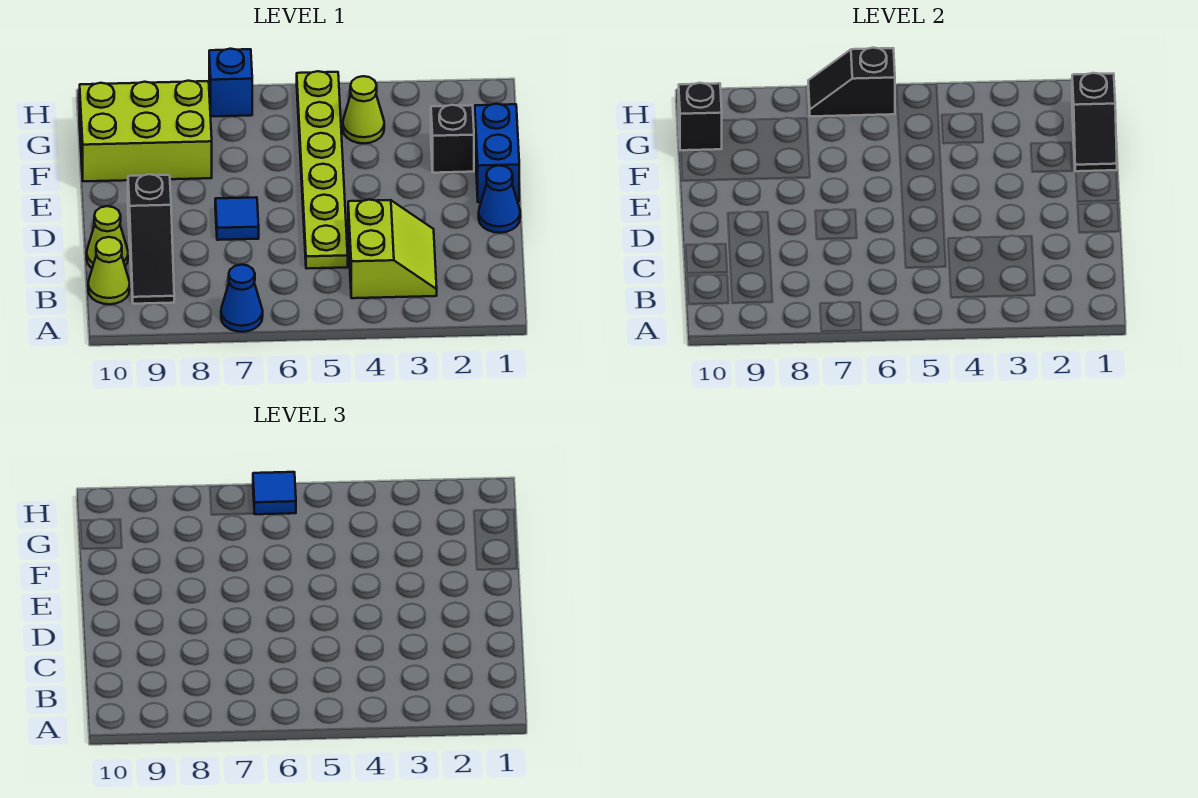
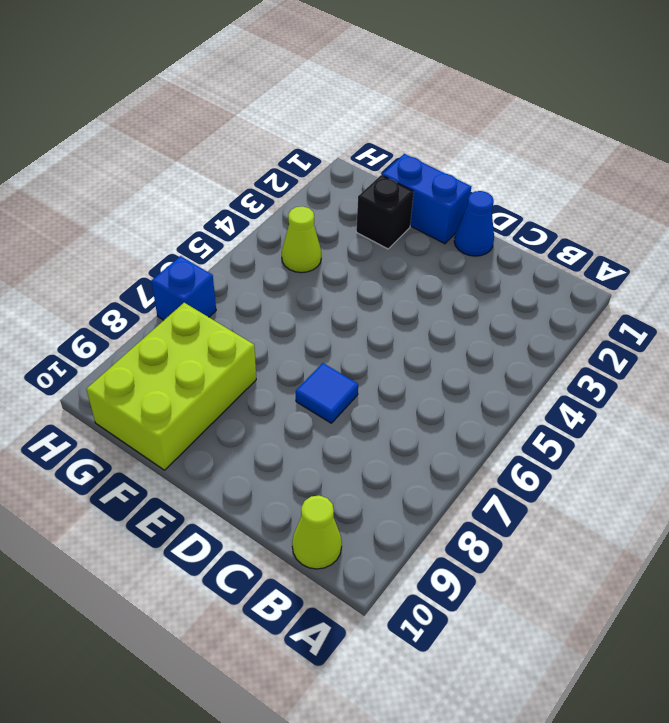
none -> blue cone A7 level 1
none -> lime slope B3:C4 level 1 top 4
none -> black slope B9:D9 level 1 top D

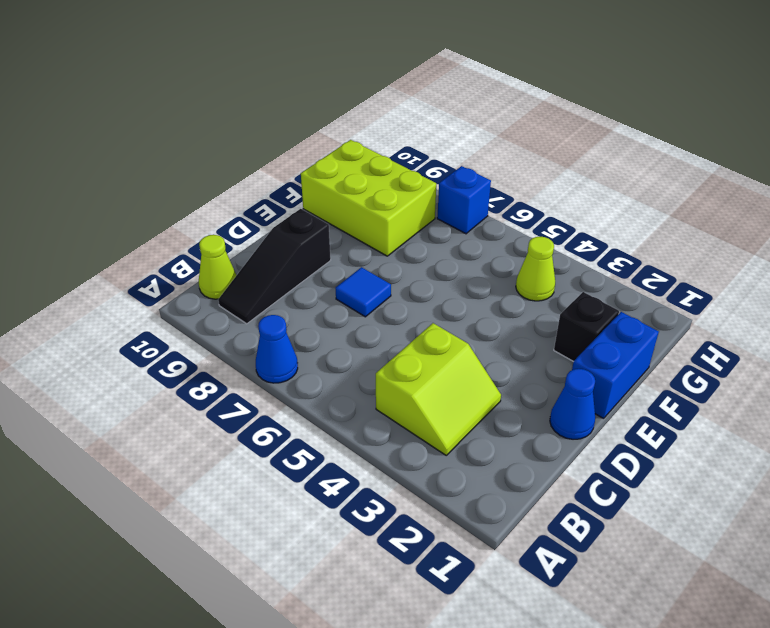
none -> lime plate C5:H5 level 1
none -> lime cone C10 level 1
none -> black slope F1:G1 level 2 top G

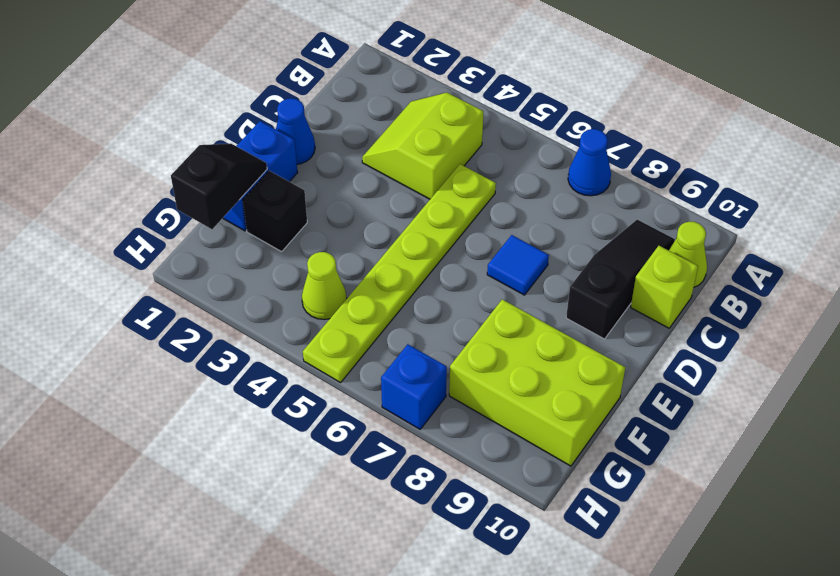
lime brick C10 level 1 -> lime cone C10 level 1
none -> black brick G10 level 2
none -> black slope H6:H7 level 2 top 6
none -> blue tile H6 level 3

